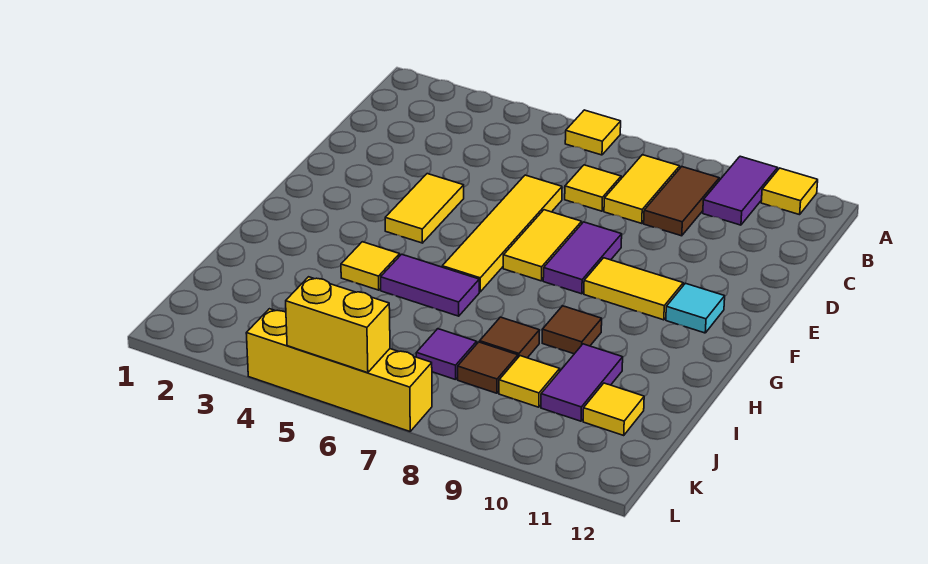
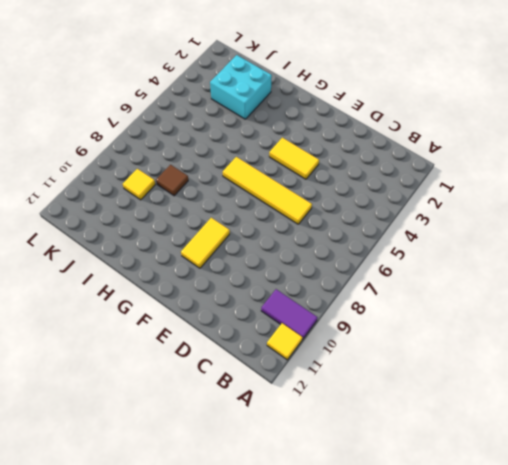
cyan brick I2:J3 level 1 -> none
none -> yellow tile A6 level 1
none -> yellow tile B8:C8 level 1
none -> brown tile B9:C9 level 1

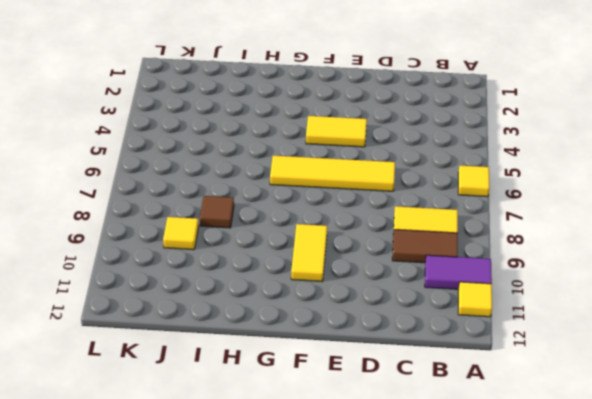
none -> yellow tile C7 level 1
none -> yellow tile E7:F7 level 1
none -> purple tile E8:F8 level 1

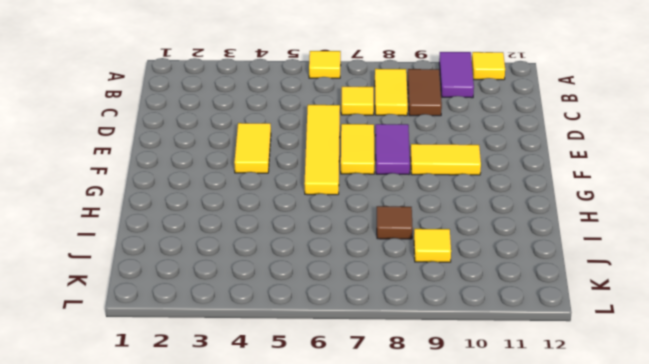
none -> cyan tile F11 level 1
none -> yellow tile H4 level 1
none -> purple tile H5:H6 level 1

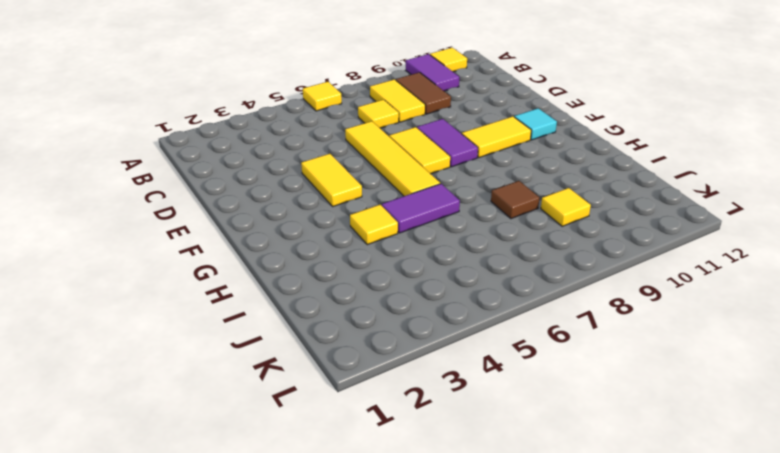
none -> brown tile H9 level 1
none -> purple tile I10:J10 level 1
none -> purple tile J7 level 1

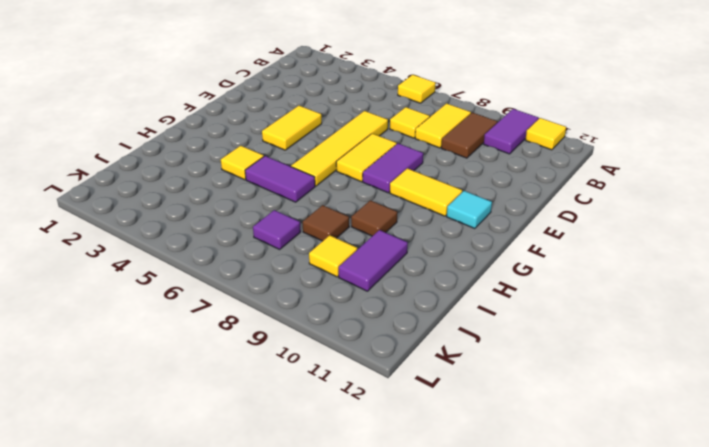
none -> brown tile J8 level 1
none -> yellow tile J11 level 1
none -> yellow brick L4:L7 level 1

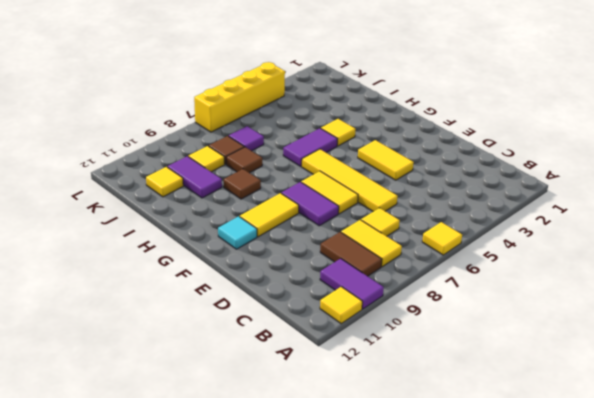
none -> yellow brick L5:L6 level 2

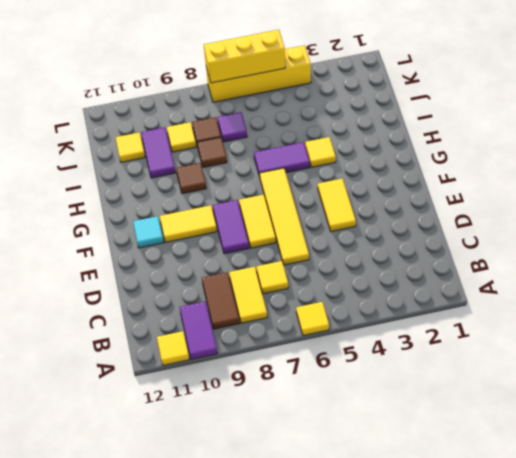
yellow brick L5:L7 level 2 -> yellow brick L5:L6 level 2

